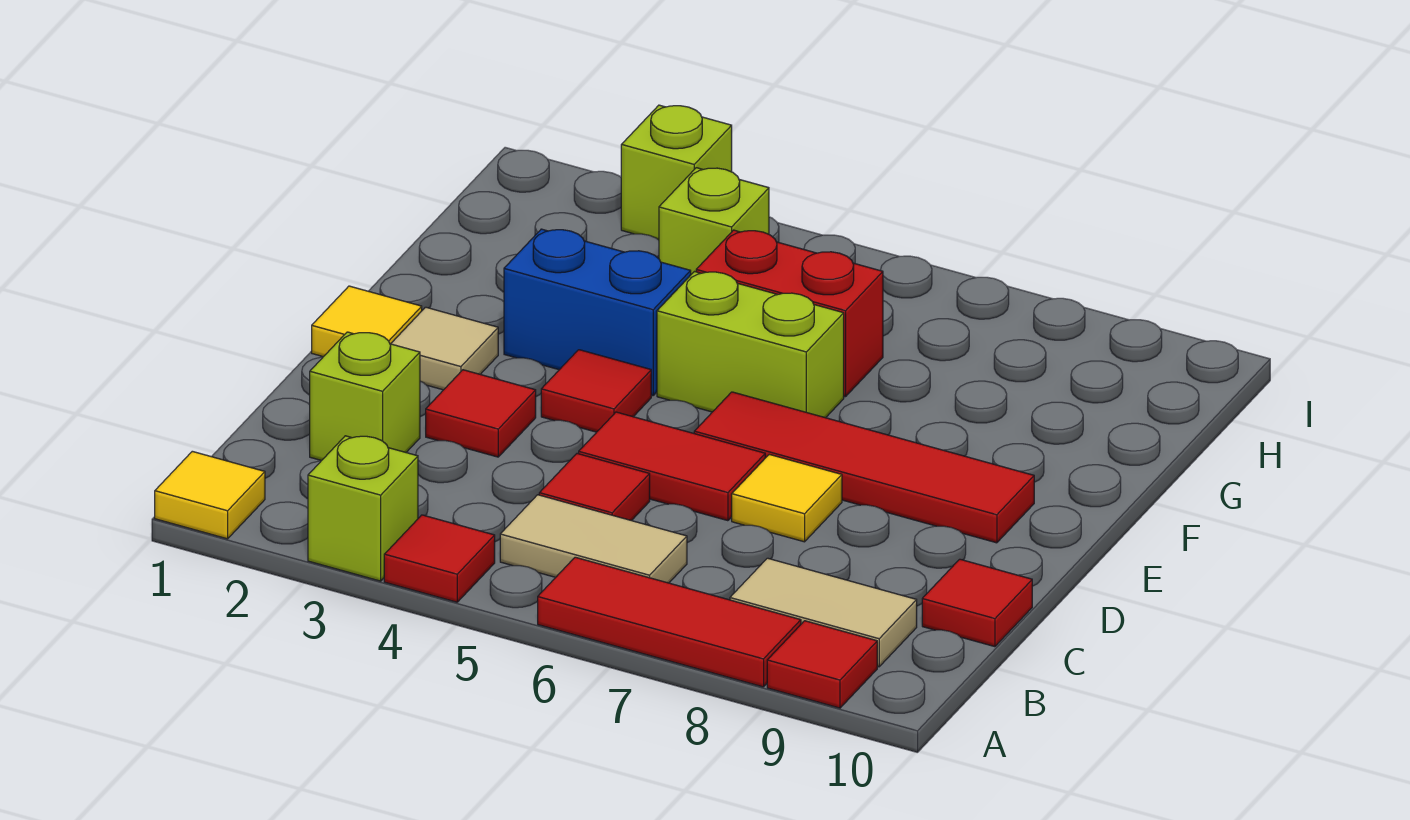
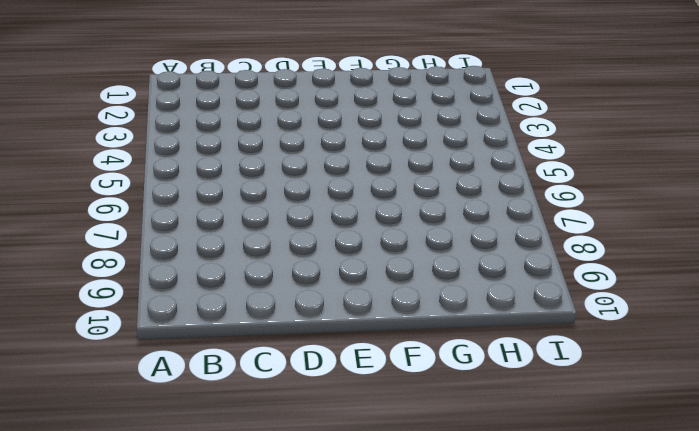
none -> yellow tile A1 level 1
none -> lime brick A3 level 1
none -> red tile A4 level 1

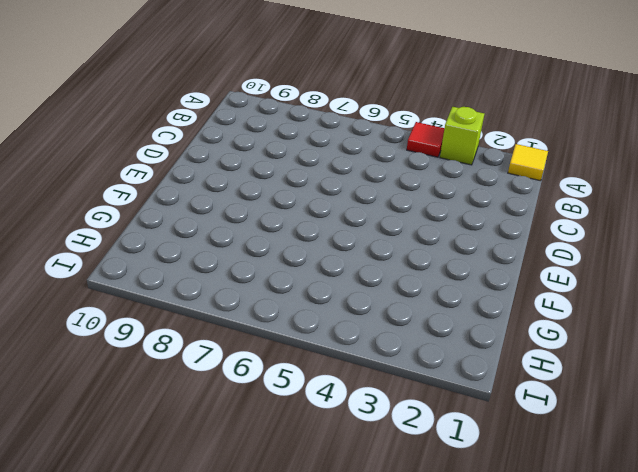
none -> red tile A6:A8 level 1
none -> red tile A9 level 1
none -> tan tile B5:B6 level 1

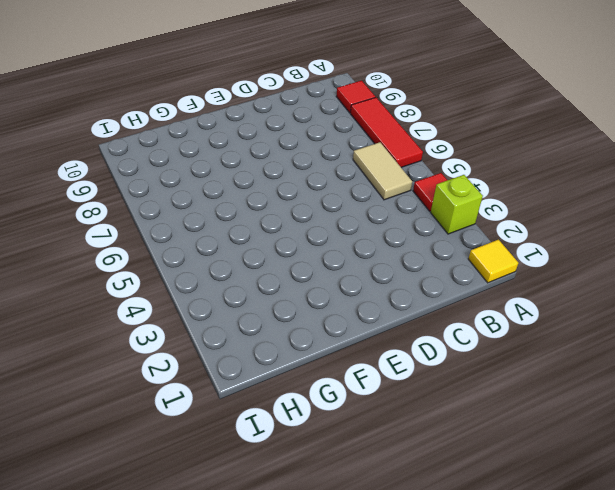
none -> tan tile B8:B9 level 1
none -> lime brick C2 level 1
none -> red tile C5 level 1

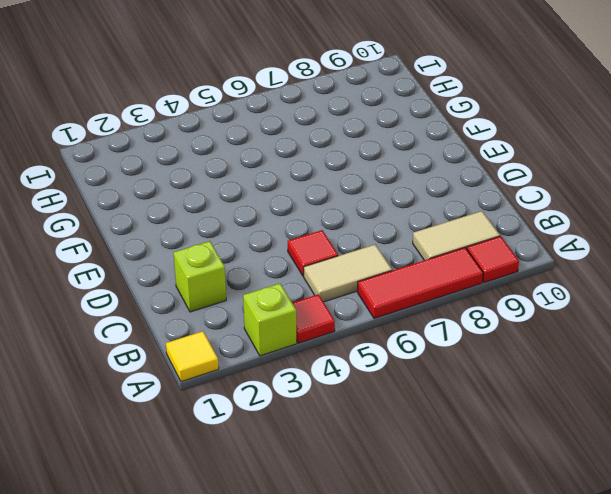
none -> red tile C10 level 1
none -> red tile D3 level 1
none -> red tile D5:D6 level 1

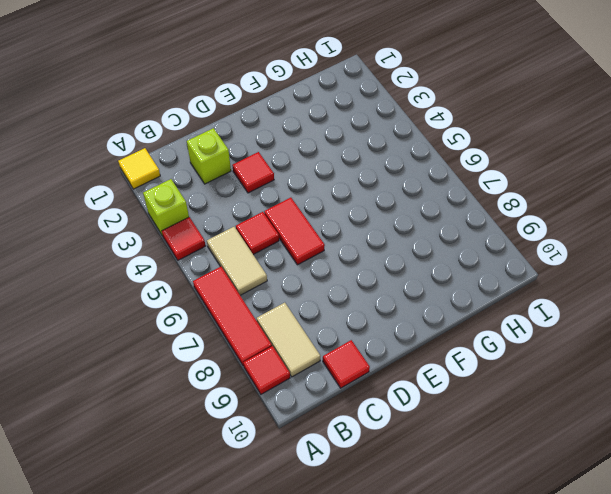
none -> yellow tile D7 level 1
none -> yellow tile E1 level 1
none -> tan tile E2 level 1

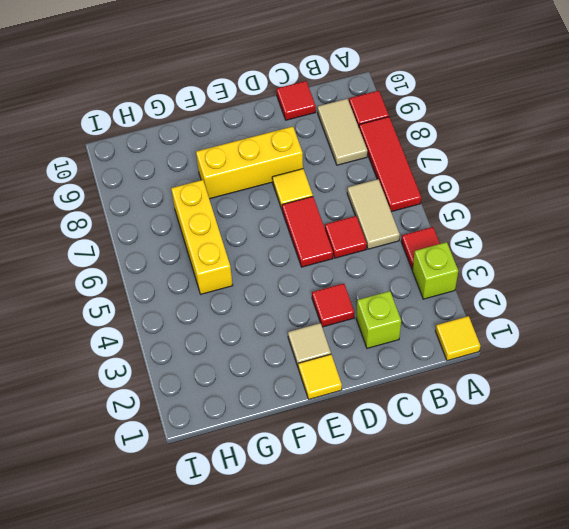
yellow brick D8:F8 level 1 -> red tile E6:E9 level 1
yellow brick G5:G7 level 1 -> red brick G5:G6 level 1
none -> red tile E4 level 1
none -> blue brick F3:F4 level 1
none -> lime brick F5:F6 level 1

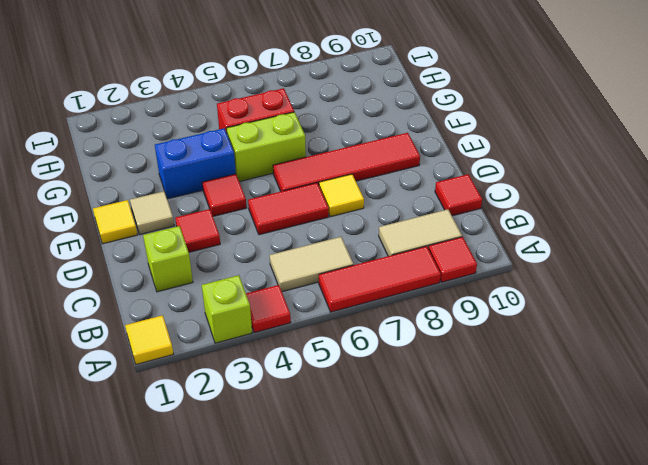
none -> red tile C5 level 1
none -> lime brick H4 level 1
none -> lime brick I3 level 1

